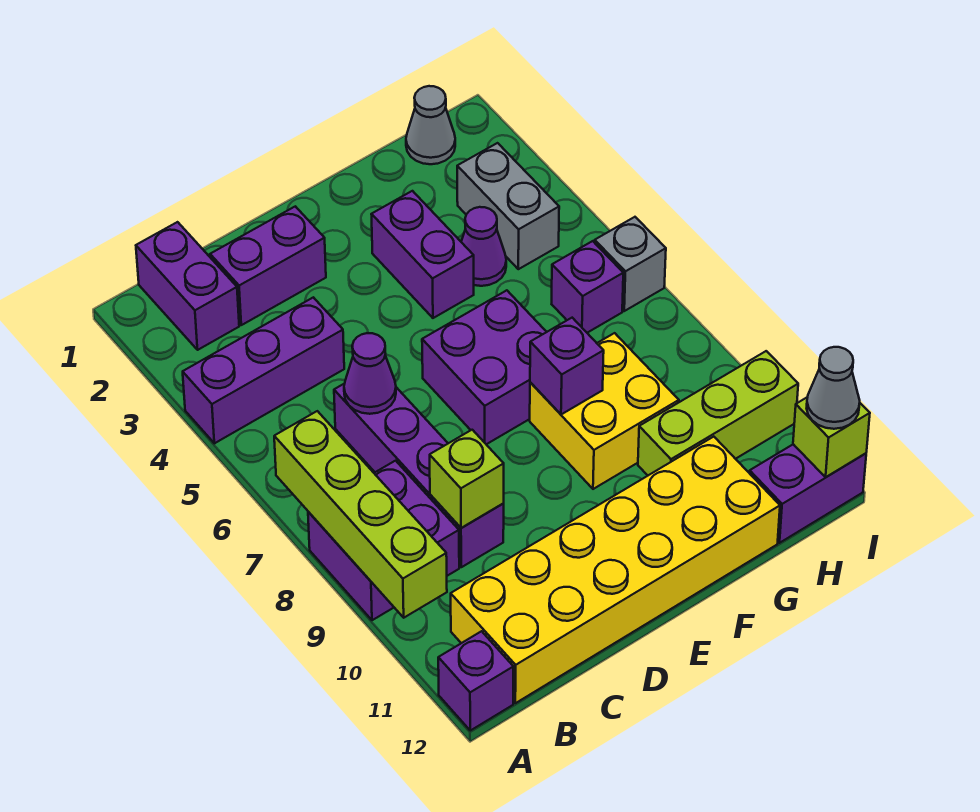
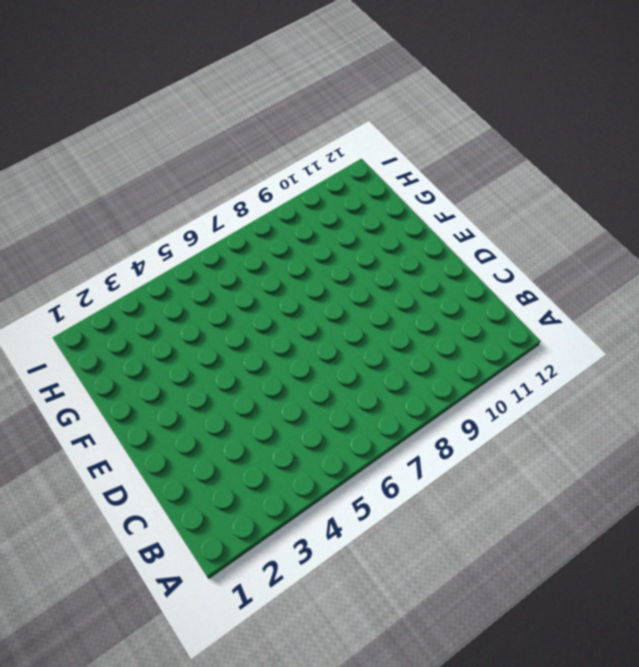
none -> purple brick A4:C4 level 1
none -> purple brick A8:B9 level 1
none -> purple brick A12 level 1

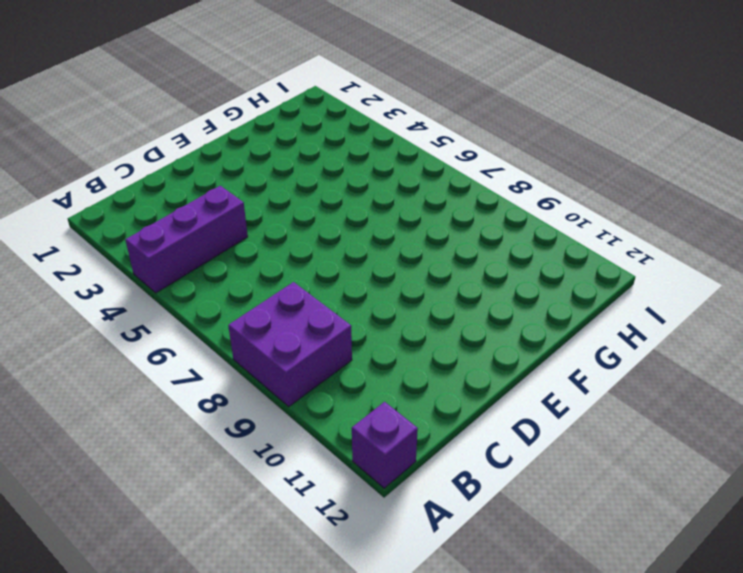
none -> purple brick B1:B2 level 1
none -> yellow brick B11:G12 level 1
none -> purple brick C2:D2 level 1

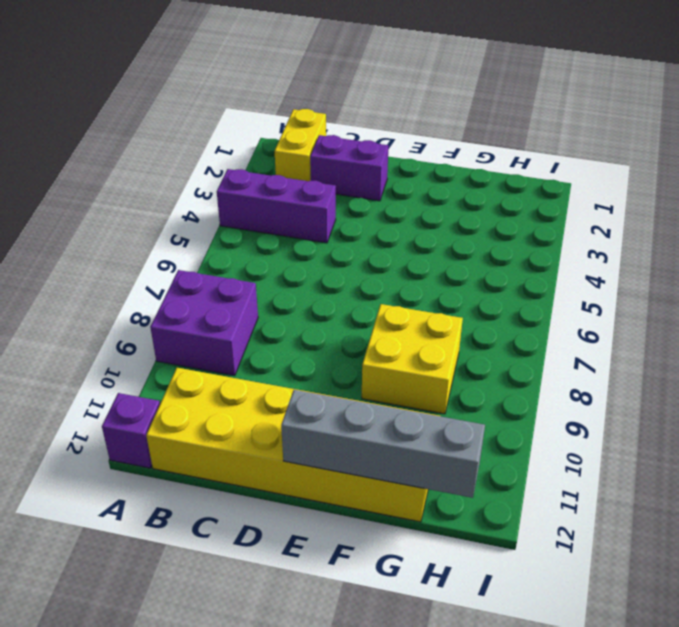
yellow brick B1:B2 level 1 -> purple brick B1:B2 level 1
grey brick E12:H12 level 2 -> none
none -> purple brick C6:C9 level 1
none -> purple brick E6:F7 level 1
none -> purple brick F3:F4 level 1

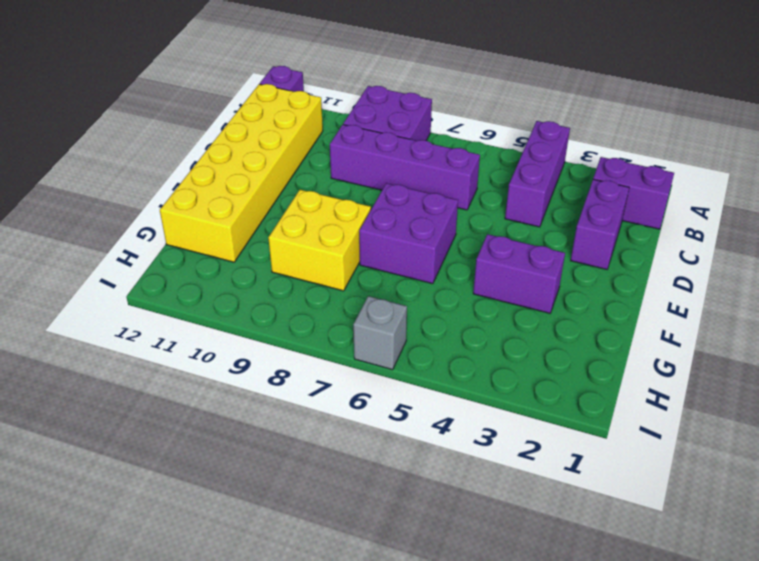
none -> purple cone G4 level 1
none -> lime brick G10:I10 level 1
none -> grey cone H1 level 1

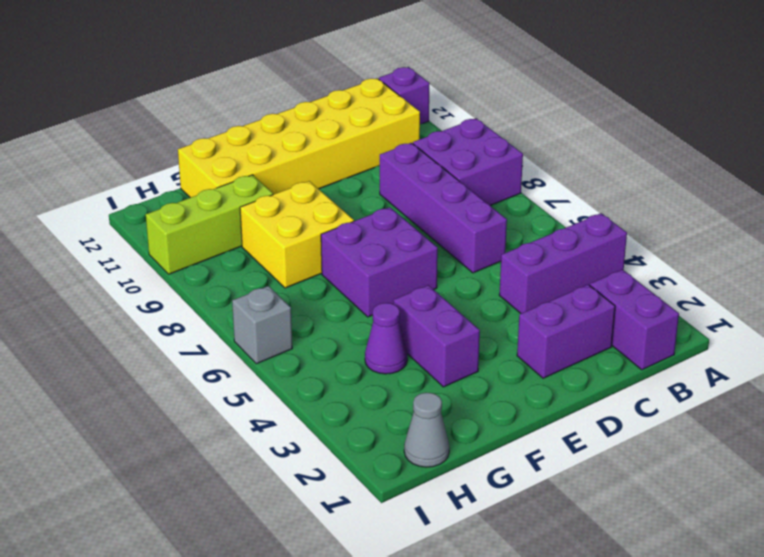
none -> grey brick H3:H4 level 1
none -> purple brick H6 level 1
none -> purple brick H12:I12 level 1

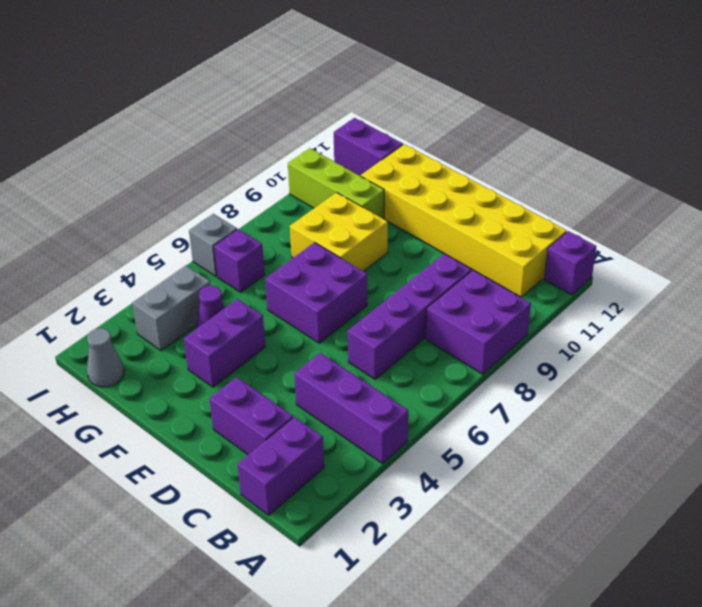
none -> lime brick A7:A10 level 2
none -> purple cone C6 level 2
none -> lime brick C9 level 2

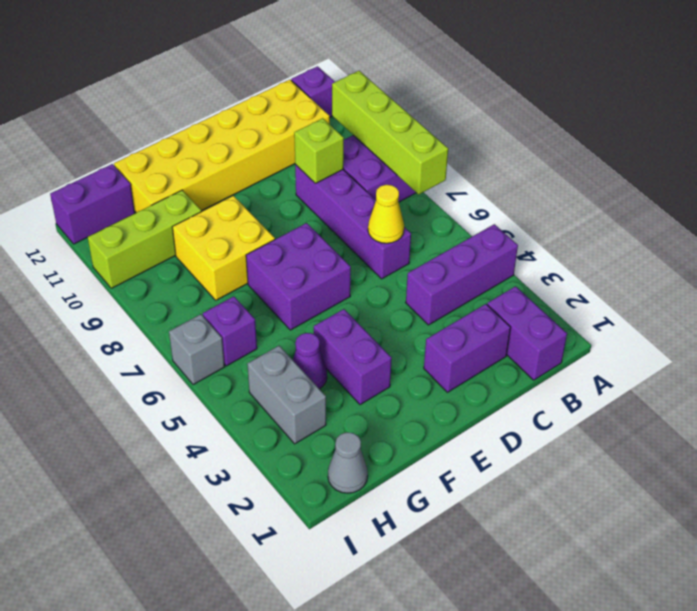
yellow cone C6 level 2 -> purple cone C6 level 2
none -> purple brick F8 level 2
none -> lime brick I12 level 2
none -> grey cone I12 level 3

